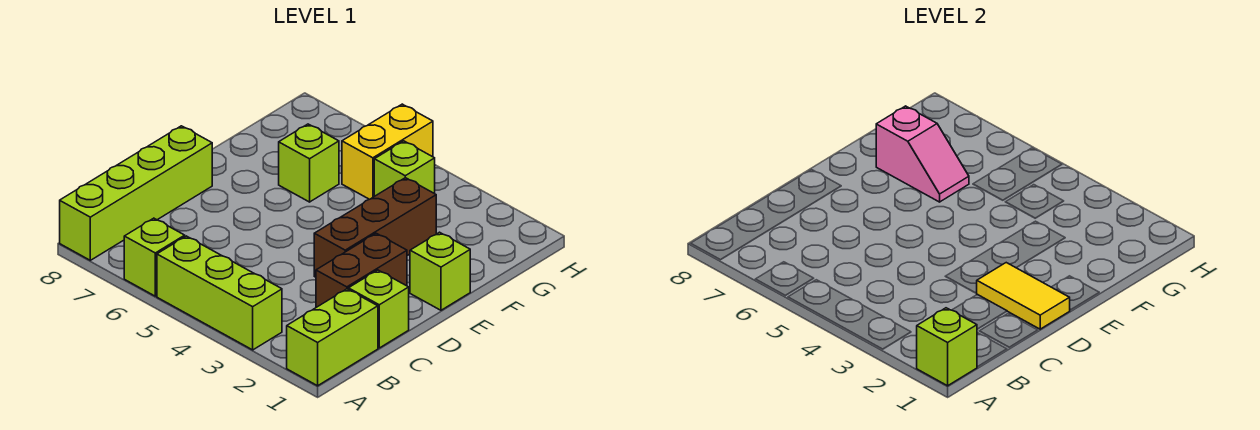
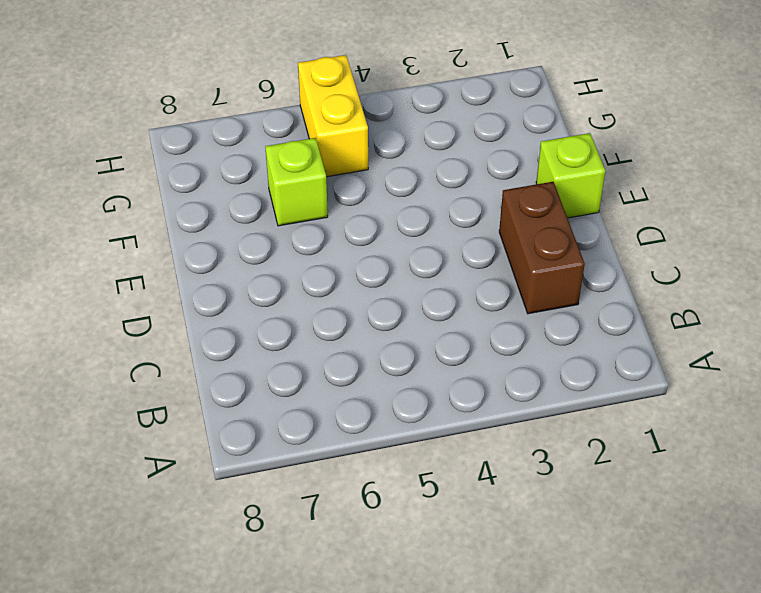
none -> lime brick A1:B1 level 1
none -> lime brick A3:A5 level 1
none -> lime brick A6 level 1

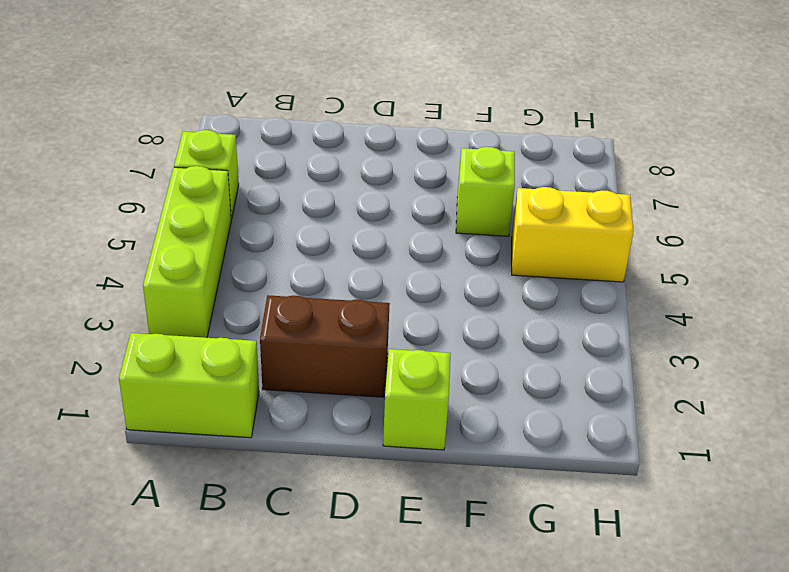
none -> lime brick A8:D8 level 1
none -> lime brick C1 level 1
none -> brown brick D3:F3 level 1

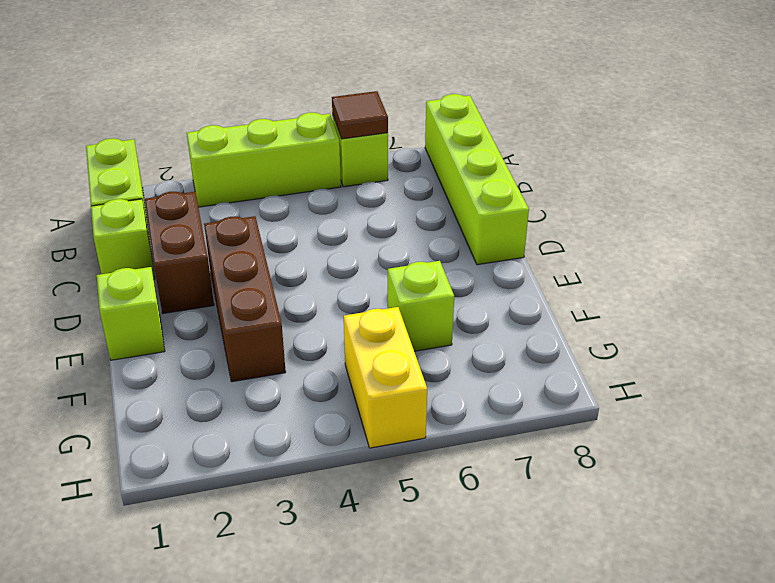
brown tile A6 level 2 -> none
none -> lime brick G4 level 1
none -> lime brick A1 level 2
none -> yellow tile D1:D2 level 2

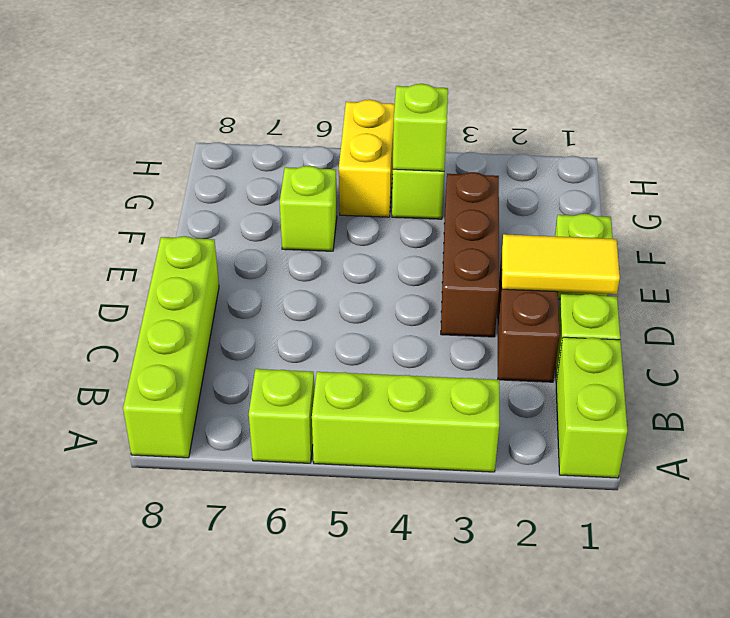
lime brick G4 level 2 -> lime brick A1 level 2
none -> pink slope F6:F7 level 2 top 7

